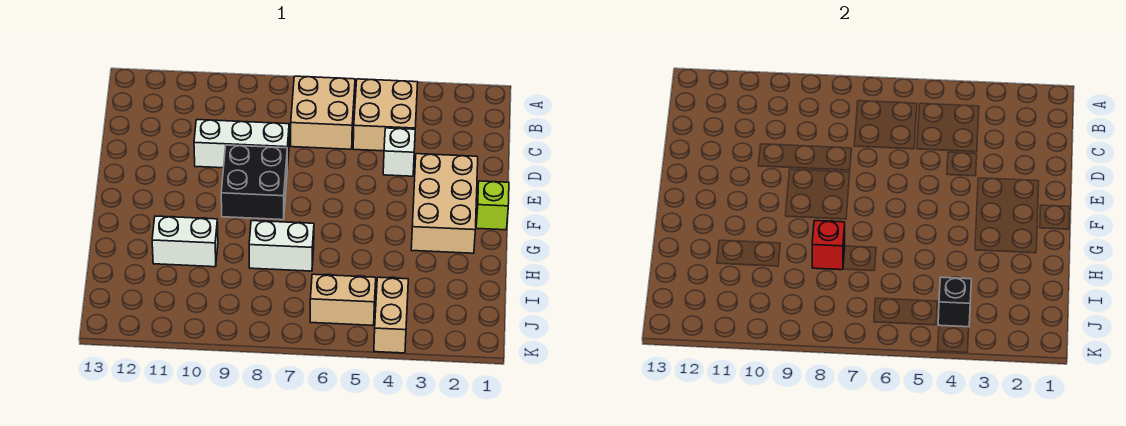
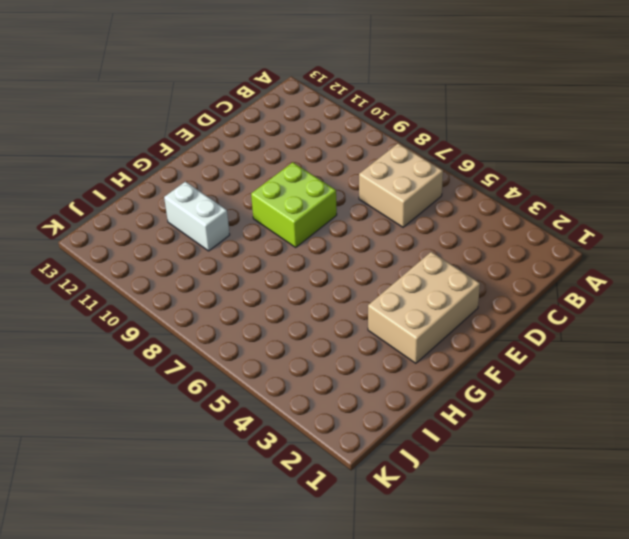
lime brick E8:F9 level 1 -> black brick E8:F9 level 1
none -> tan brick B4:C5 level 1
none -> white brick D4 level 1
none -> white brick D8:D10 level 1

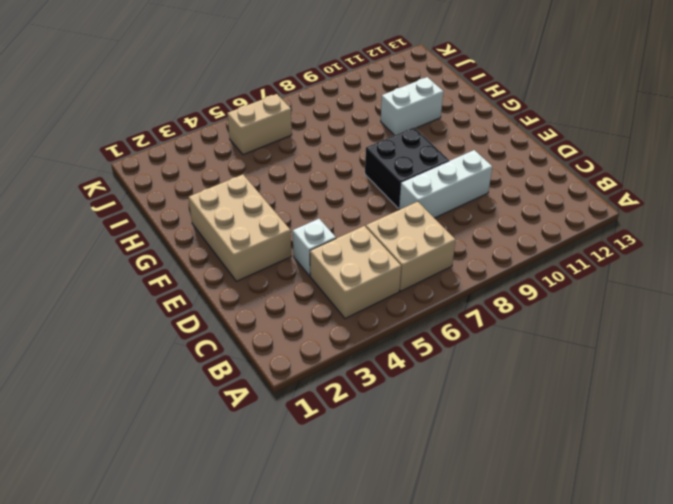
none -> lime brick F1 level 1
none -> white brick H7:H8 level 1
none -> tan brick J4:K4 level 1

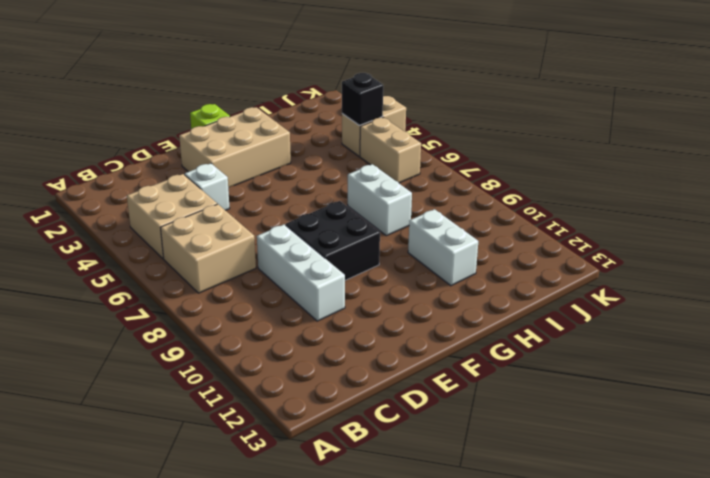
none -> red brick H8 level 2

